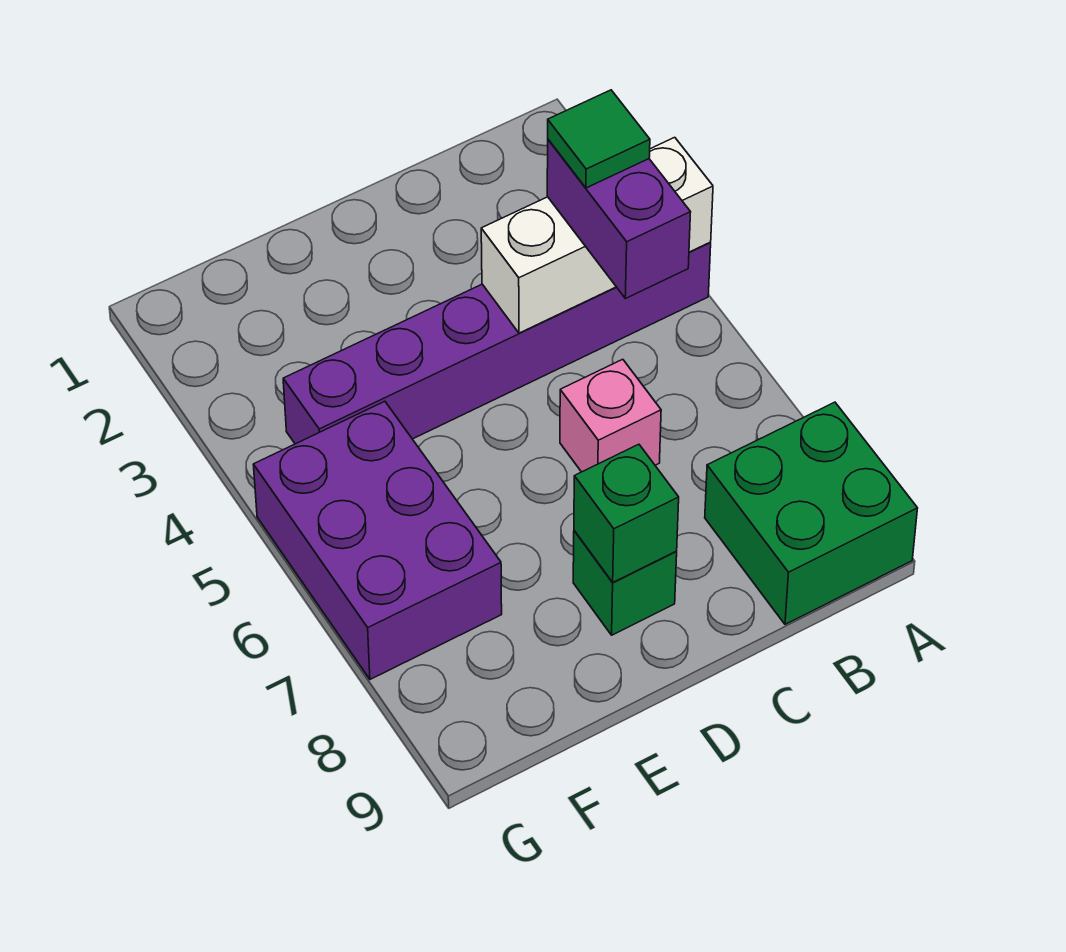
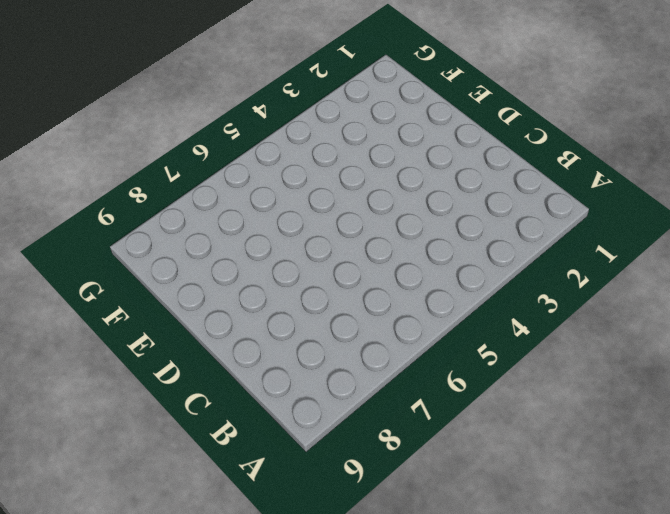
none -> purple brick A4:F4 level 1
none -> green brick A8:B9 level 1

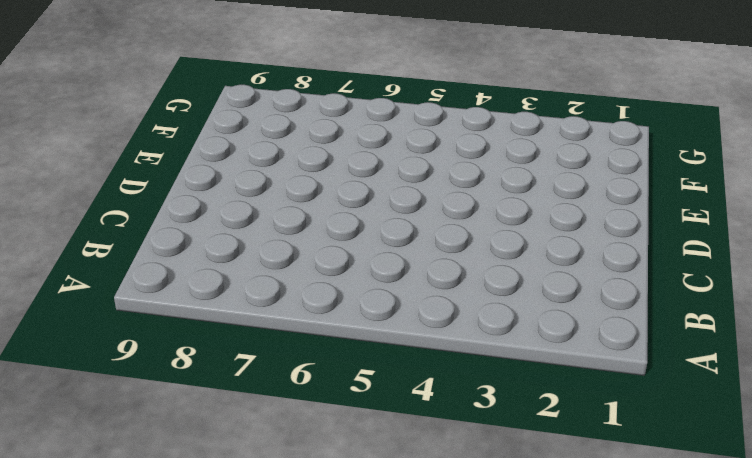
none -> purple brick A4:F4 level 1
none -> green brick A8:B9 level 1

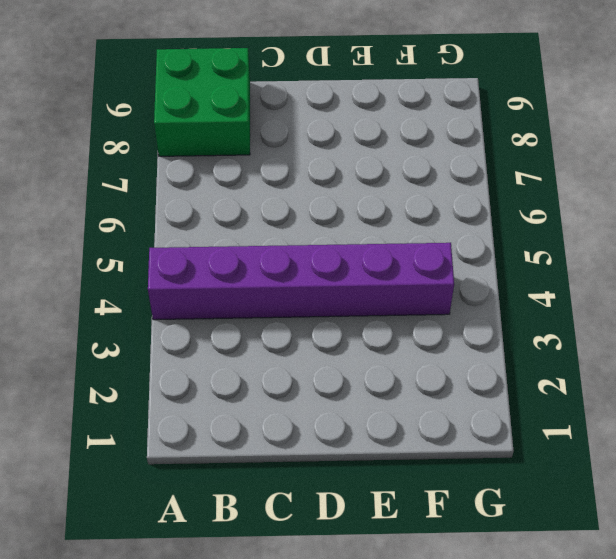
none -> pink brick C6 level 1
none -> green brick D8 level 1

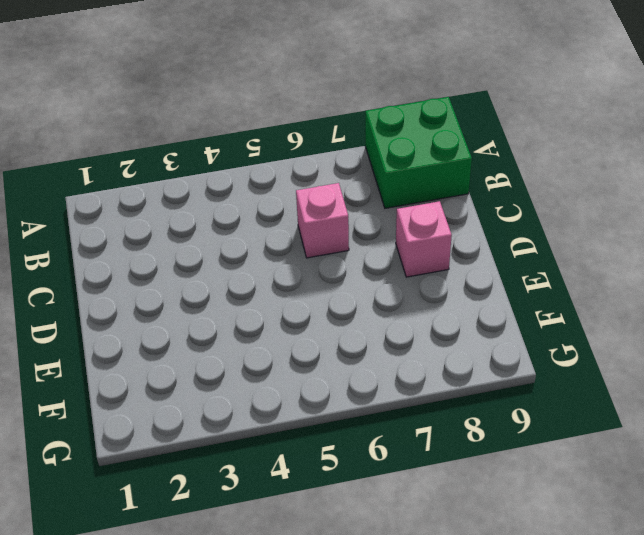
pink brick D8 level 1 -> green brick D8 level 1
none -> purple brick A4:F4 level 1
none -> purple brick F5:G7 level 1

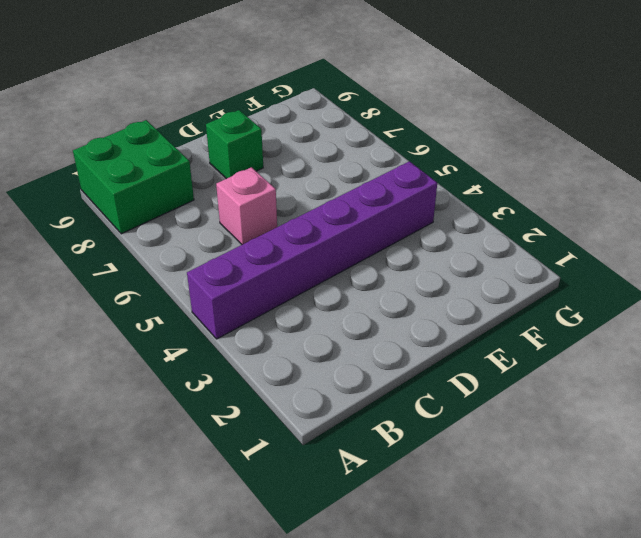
none -> purple brick F5:G7 level 1
none -> white brick A4:C4 level 2

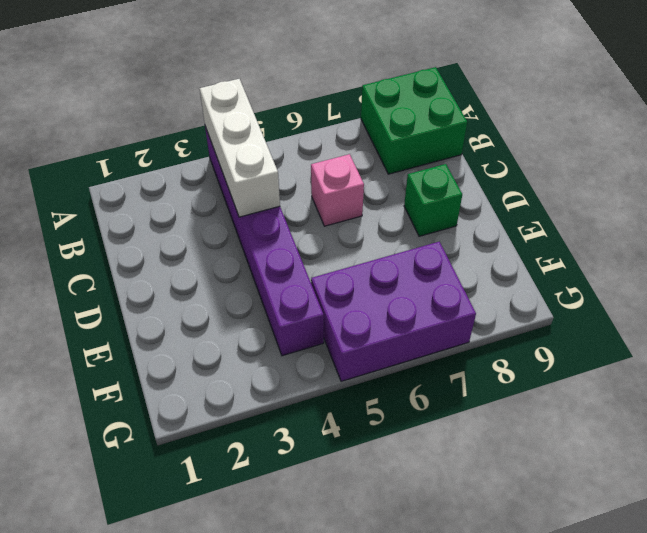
none -> green brick D8 level 2
none -> purple brick B4:B5 level 3

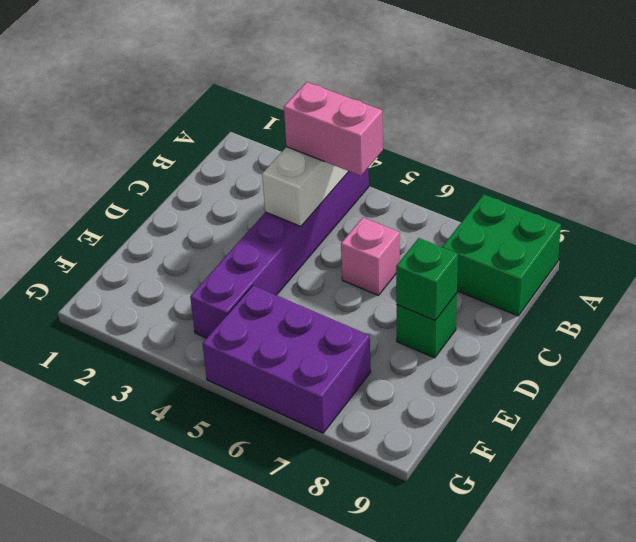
pink brick B4:B5 level 3 -> purple brick B4:B5 level 3
none -> green tile B4 level 4

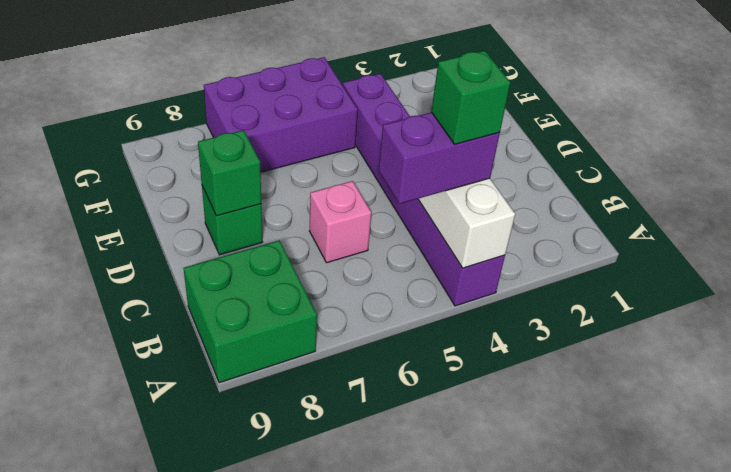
green brick B4 level 4 -> green tile B4 level 4

